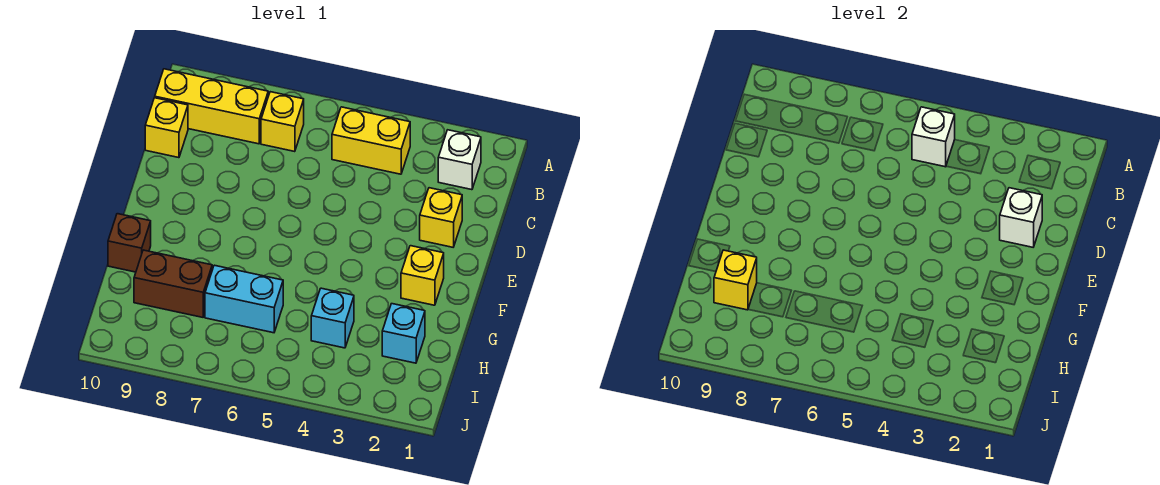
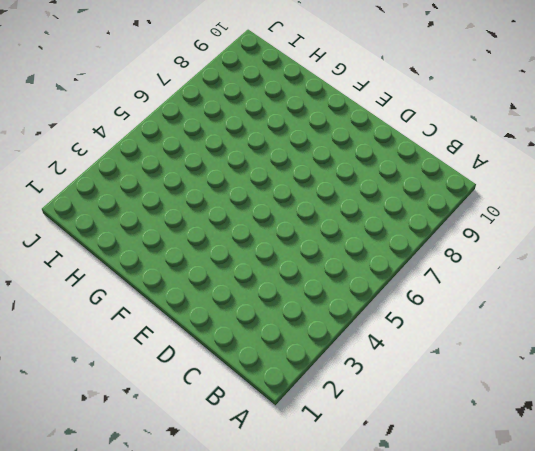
none -> white brick B2 level 1
none -> yellow brick B4:B5 level 1
none -> yellow brick B7 level 1

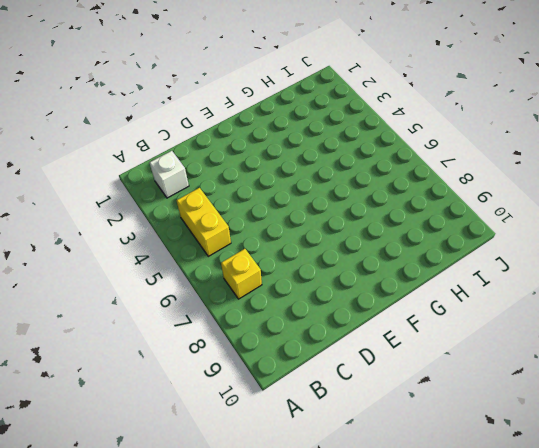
none -> yellow brick B8:B10 level 1
none -> yellow brick C10 level 1
none -> yellow brick D2 level 1

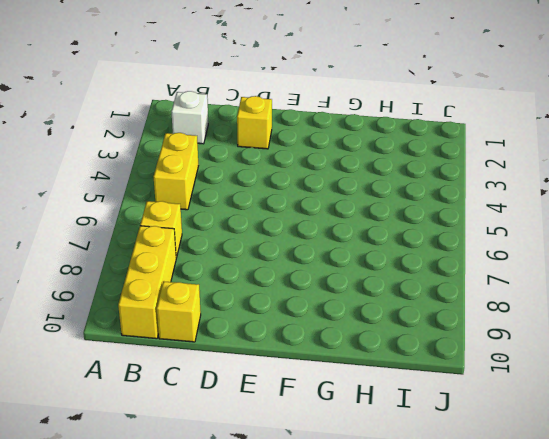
none -> yellow brick F2 level 1
none -> brown brick G10 level 1
none -> cyan brick H2 level 1

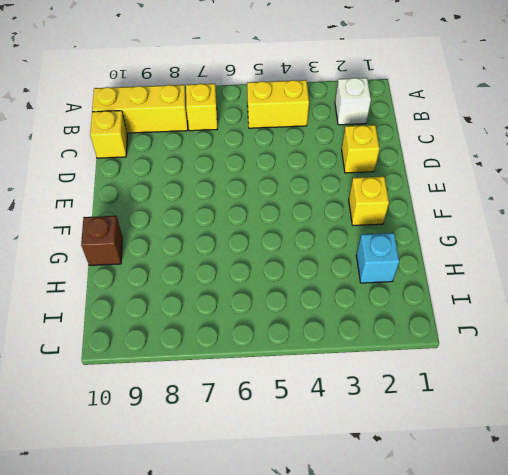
none -> cyan brick H4 level 1
none -> cyan brick H6:H7 level 1
none -> brown brick H8:H9 level 1

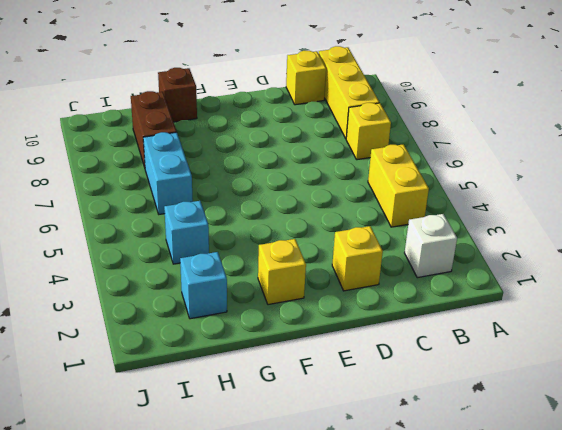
none -> white brick B5 level 2
none -> white brick D2 level 2
none -> yellow brick H9 level 2

